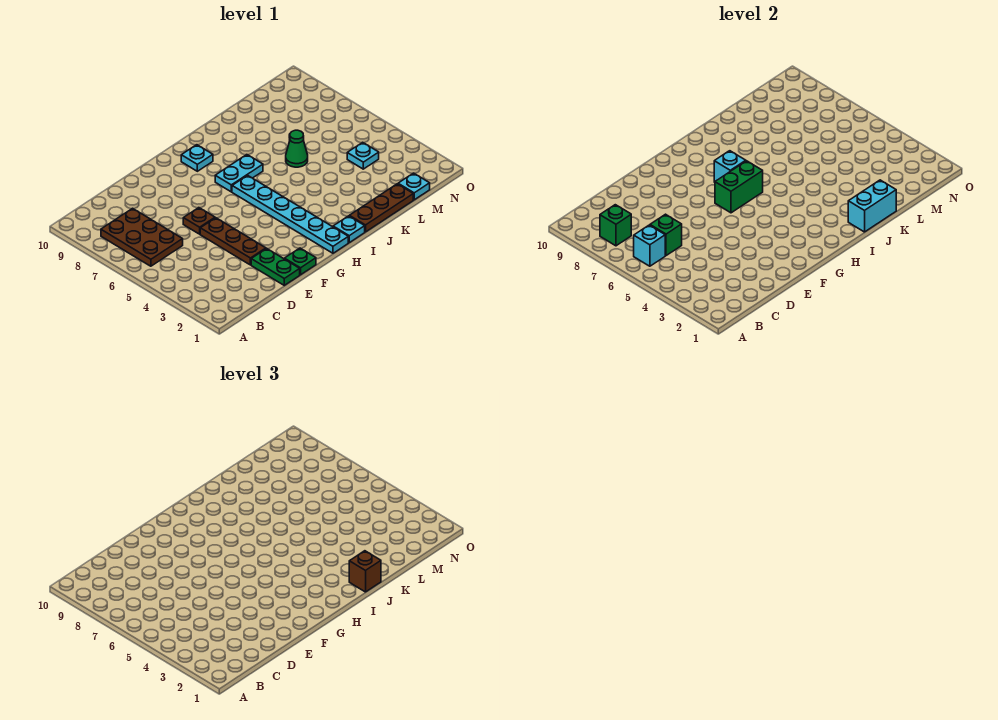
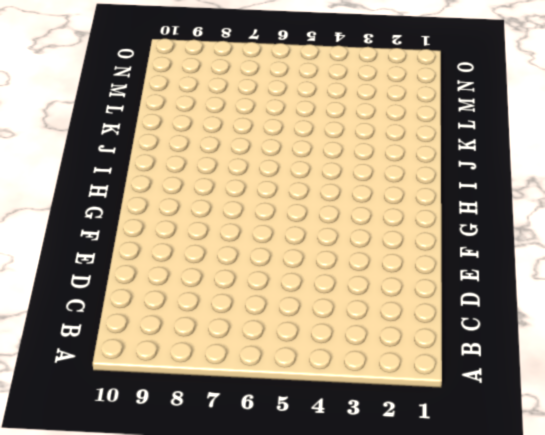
none -> brown plate B6:C8 level 1
none -> green plate E1:E2 level 1
none -> brown plate E3:E5 level 1

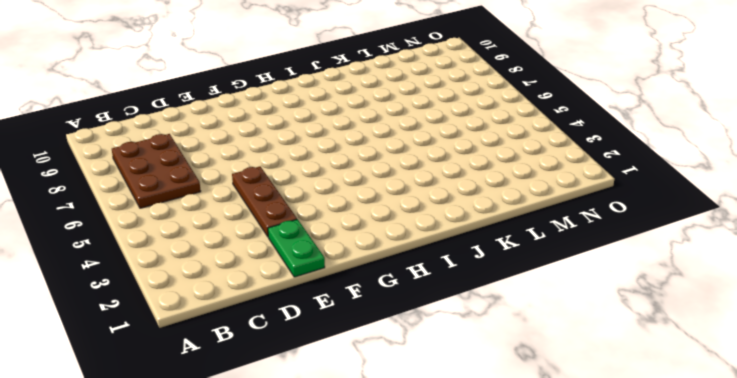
none -> brown plate E6 level 1
none -> green plate F1 level 1
none -> cyan plate H1:H6 level 1

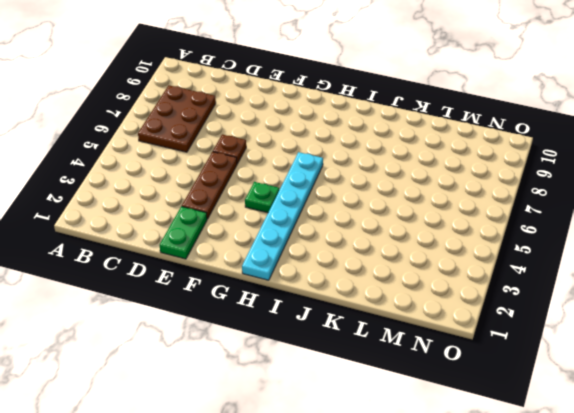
green plate G4 level 1 -> green plate F1 level 1
none -> cyan plate H7:I7 level 1
none -> cyan plate H9 level 1
none -> cyan plate I1 level 1

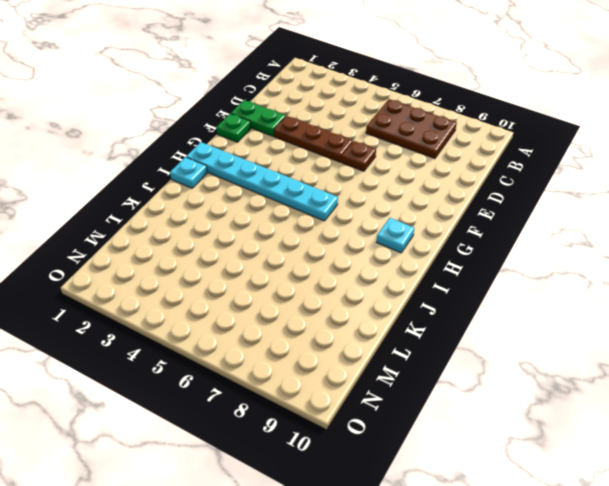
none -> cyan plate H7:I7 level 1
none -> brown plate J1:L1 level 1
none -> green cone K6 level 1

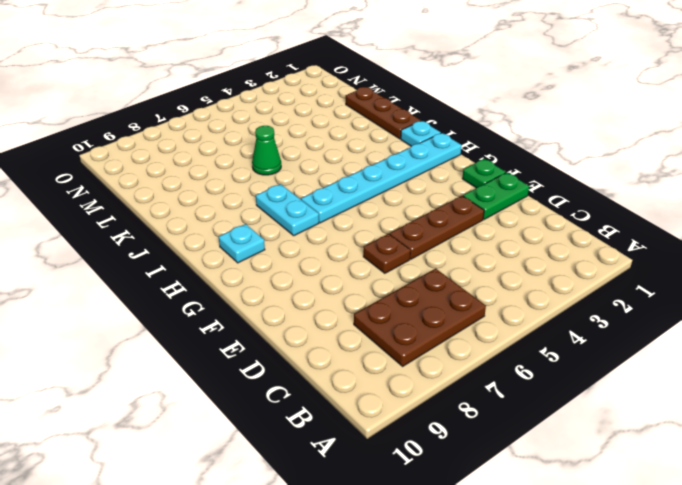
none -> cyan plate M1 level 1
none -> cyan plate M4 level 1
none -> cyan brick B6 level 2

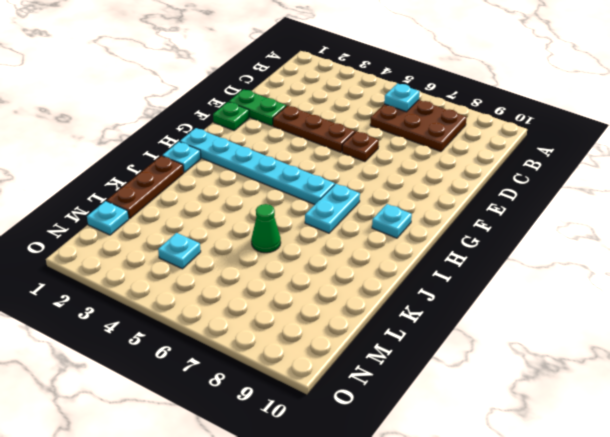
cyan plate B6 level 2 -> cyan brick B6 level 2
none -> green brick B8 level 2
none -> green brick C6 level 2
none -> green brick G6:H6 level 2

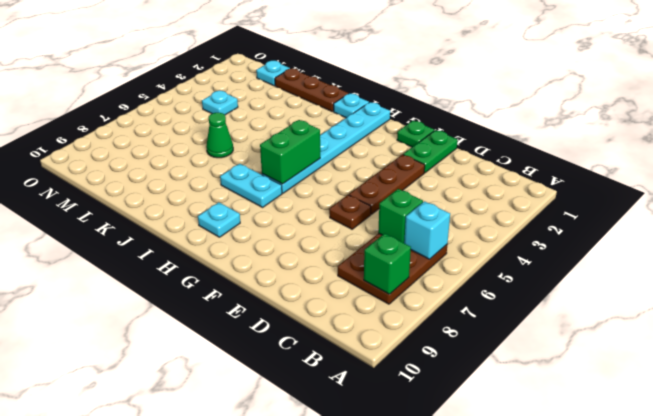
green brick H5:H6 level 2 -> green brick G6:H6 level 2
none -> cyan brick H7 level 2
none -> cyan brick J1:K1 level 2
none -> brown brick J1 level 3

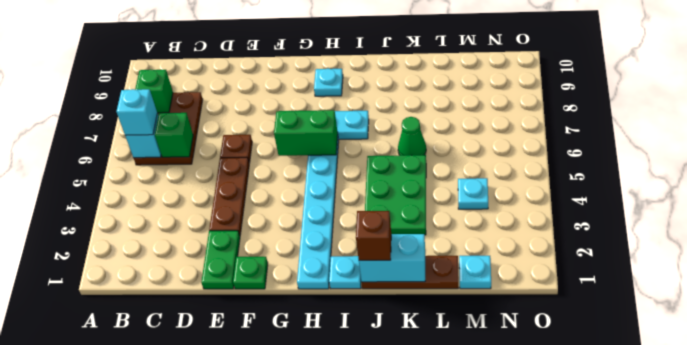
cyan brick B6 level 3 -> cyan brick H7 level 2
green plate J3:K5 level 1 -> none

